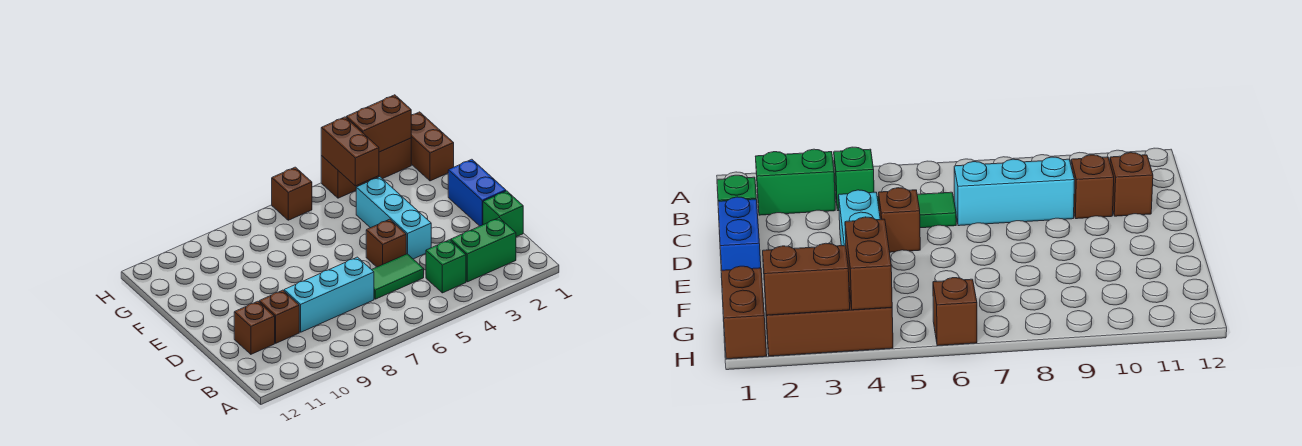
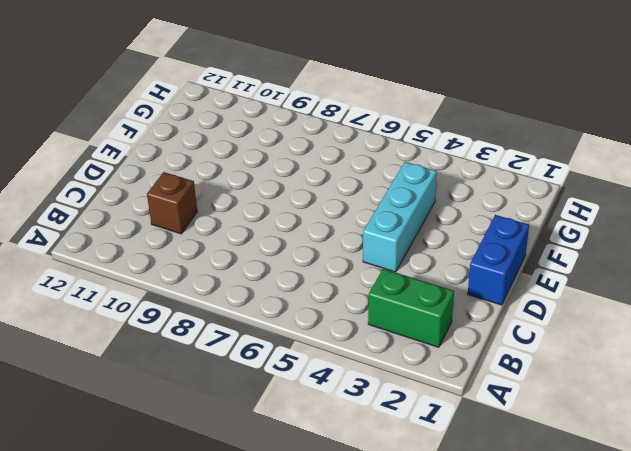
none -> green brick B4 level 1
none -> green brick C1 level 1
none -> green tile C5:C6 level 1

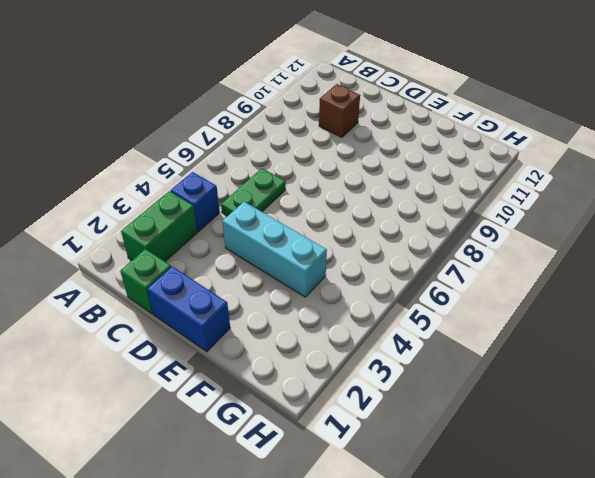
blue brick B4 level 1 -> green brick B4 level 1
green plate C5:C6 level 1 -> green tile C5:C6 level 1
none -> cyan brick C7:C9 level 1
none -> brown brick C11 level 1
none -> brown brick D5 level 1

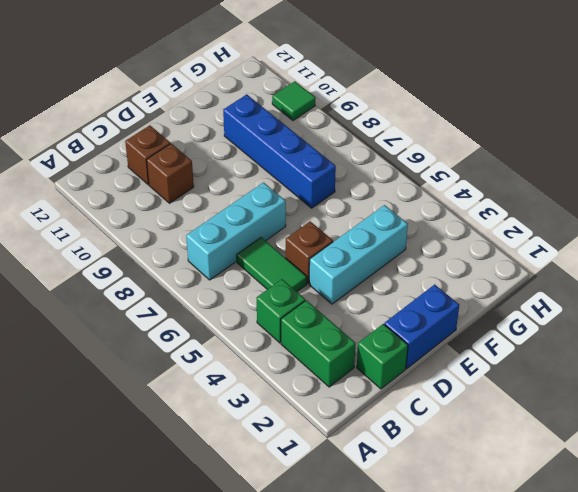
cyan brick B7:D7 level 1 -> cyan brick C7:C9 level 1
blue brick F7:F10 level 1 -> none
green tile H10 level 1 -> none
none -> brown brick G1:H1 level 1
none -> brown brick H2:H4 level 1
none -> brown brick H6 level 1

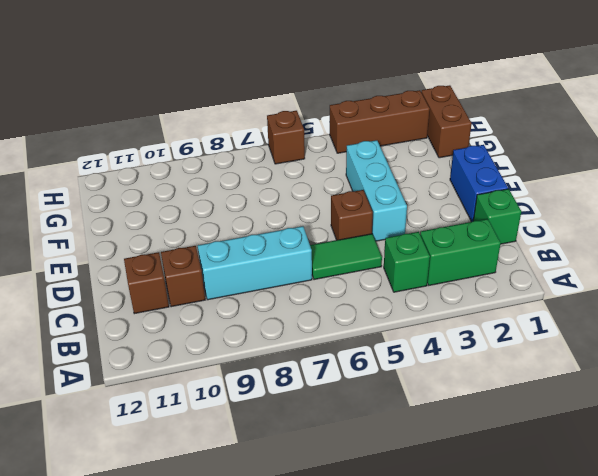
none -> brown brick G4:H4 level 2
none -> brown brick H2:H3 level 2

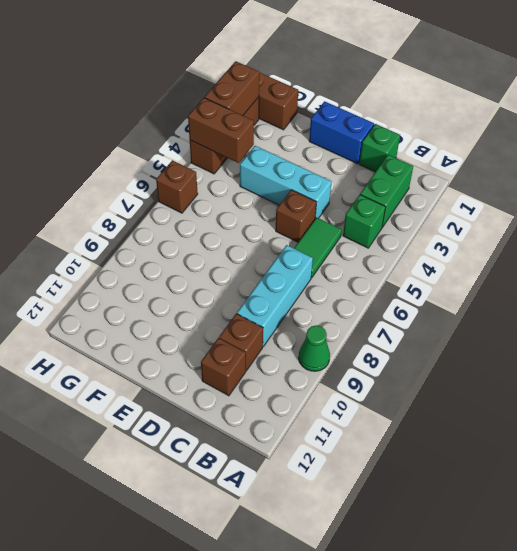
green cone A9 level 1 -> none

